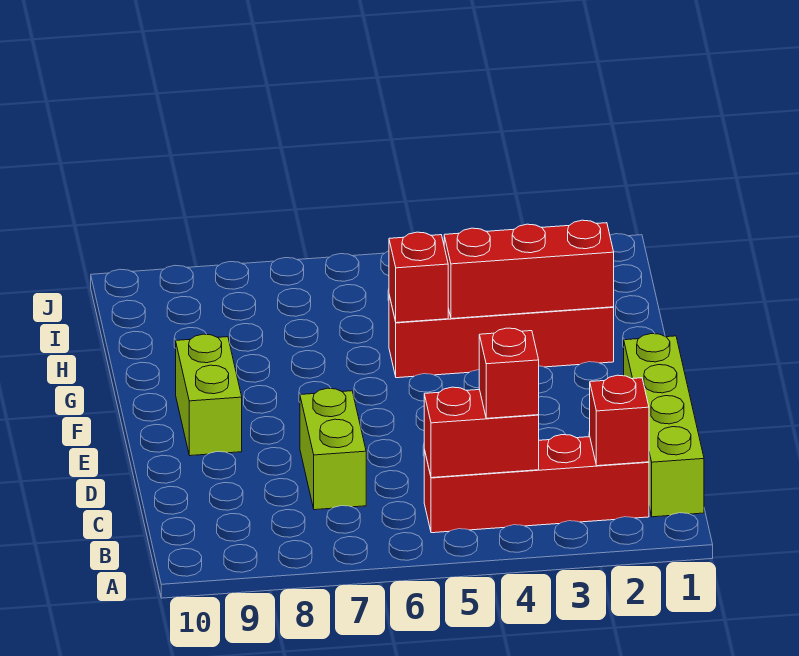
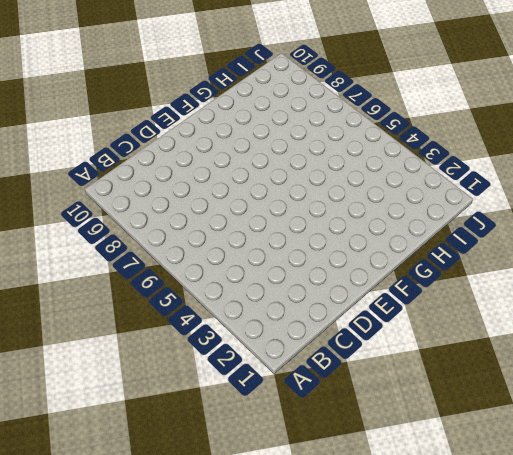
none -> lime brick B1:E1 level 1
none -> red brick B2:B5 level 1

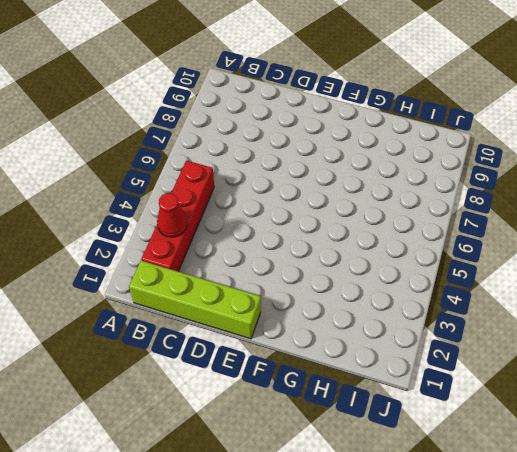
red cone B3 level 2 -> none
none -> lime brick C7:D7 level 1
none -> lime brick E9:F9 level 1

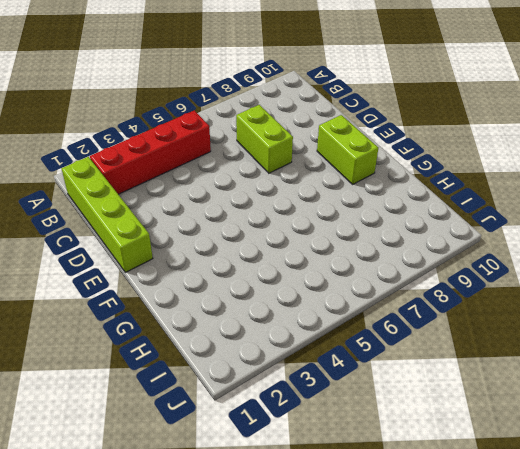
none -> red brick G2:G5 level 1
none -> red brick B2 level 2

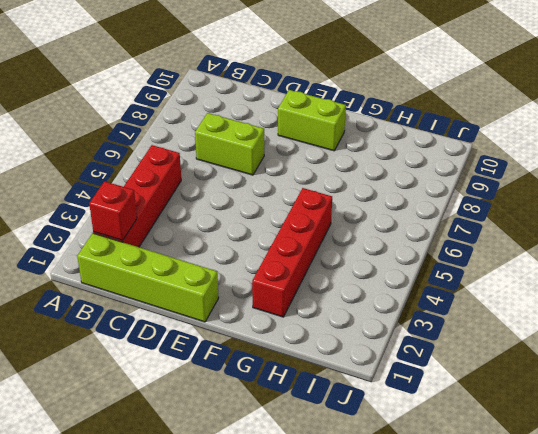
none -> red brick B4:B5 level 2
none -> red brick G2:G4 level 2

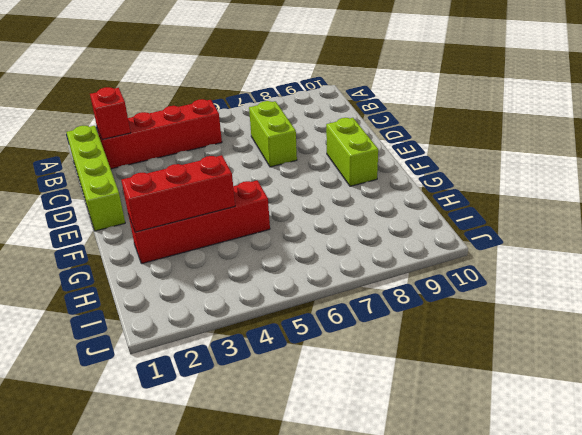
none -> red brick B4:B5 level 2
none -> red brick G5 level 2

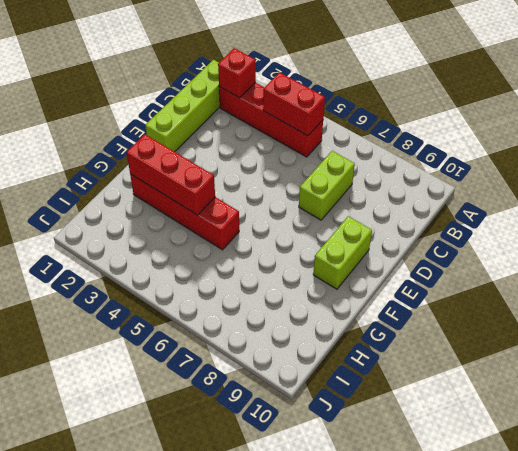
none -> red brick G5 level 2
none -> red brick B4 level 3

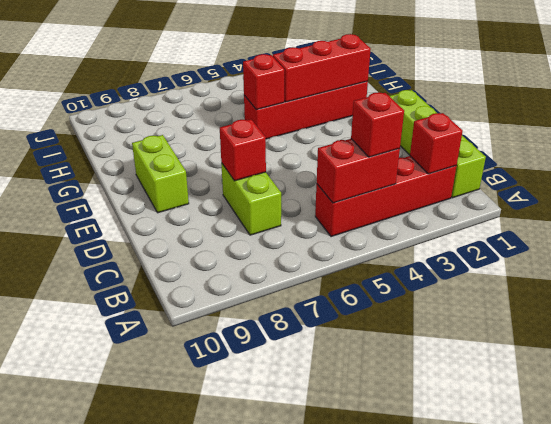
red brick D7 level 2 -> none

